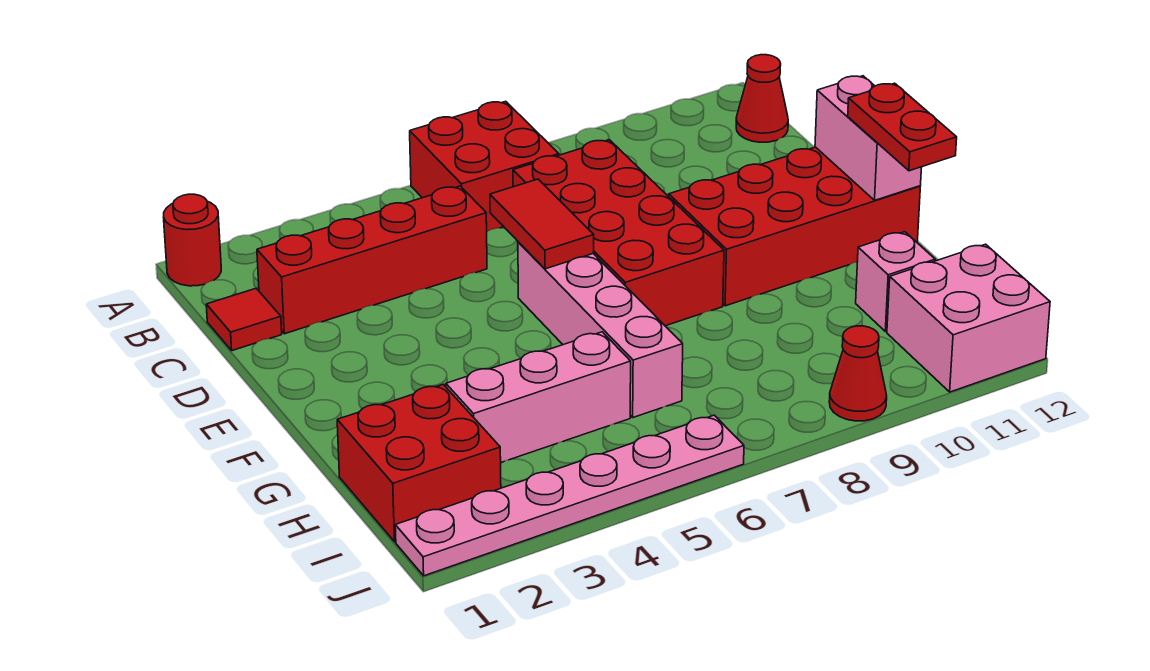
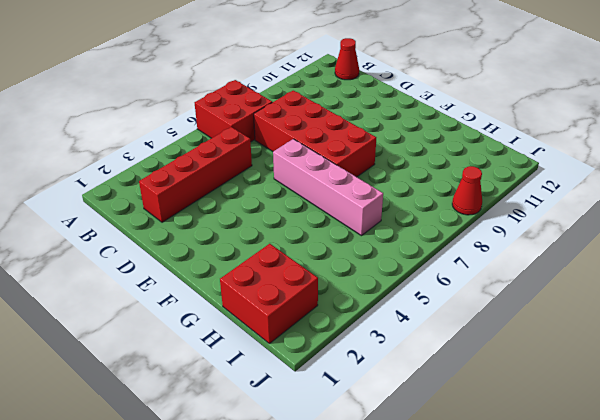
none -> red round brick A1 level 1
none -> red tile C1 level 1
none -> red brick E9:F12 level 1

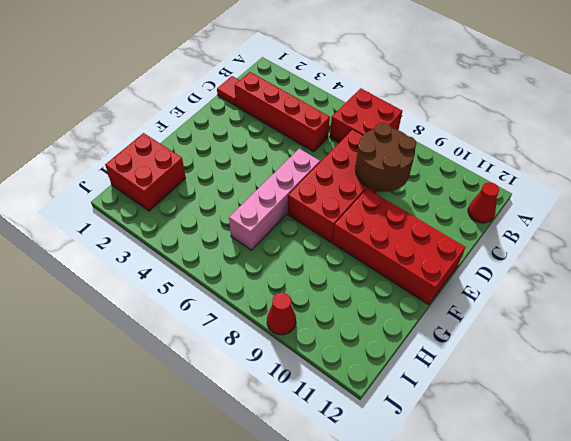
brown round brick C8:D9 level 2 -> none
none -> red round brick A1 level 1
none -> pink brick H3:H5 level 1
none -> pink brick H11 level 1

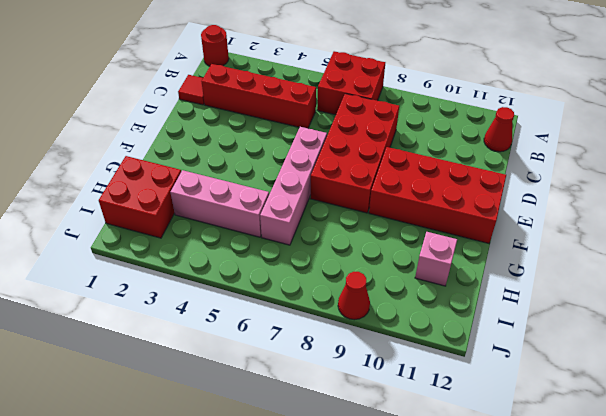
none -> pink brick I11:J12 level 1
none -> pink plate J1:J6 level 1
none -> red tile D6:E6 level 2

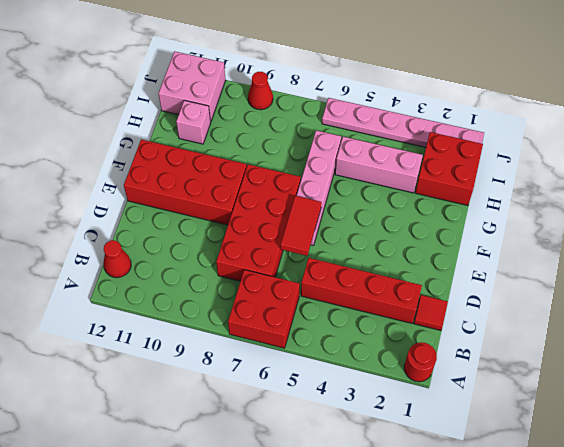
none -> pink brick E12:F12 level 2
none -> red plate F12:G12 level 3

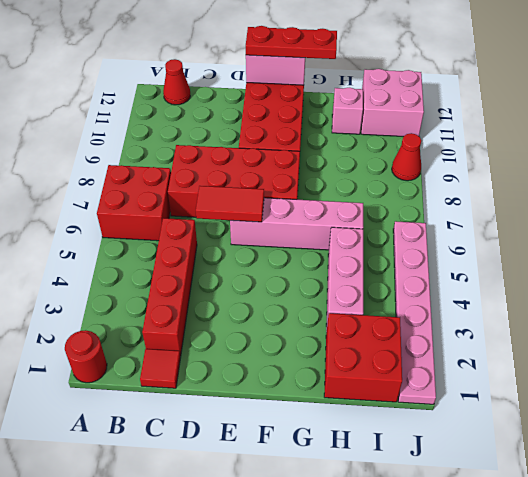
red plate E12:G12 level 3 -> red plate F12:G12 level 3

